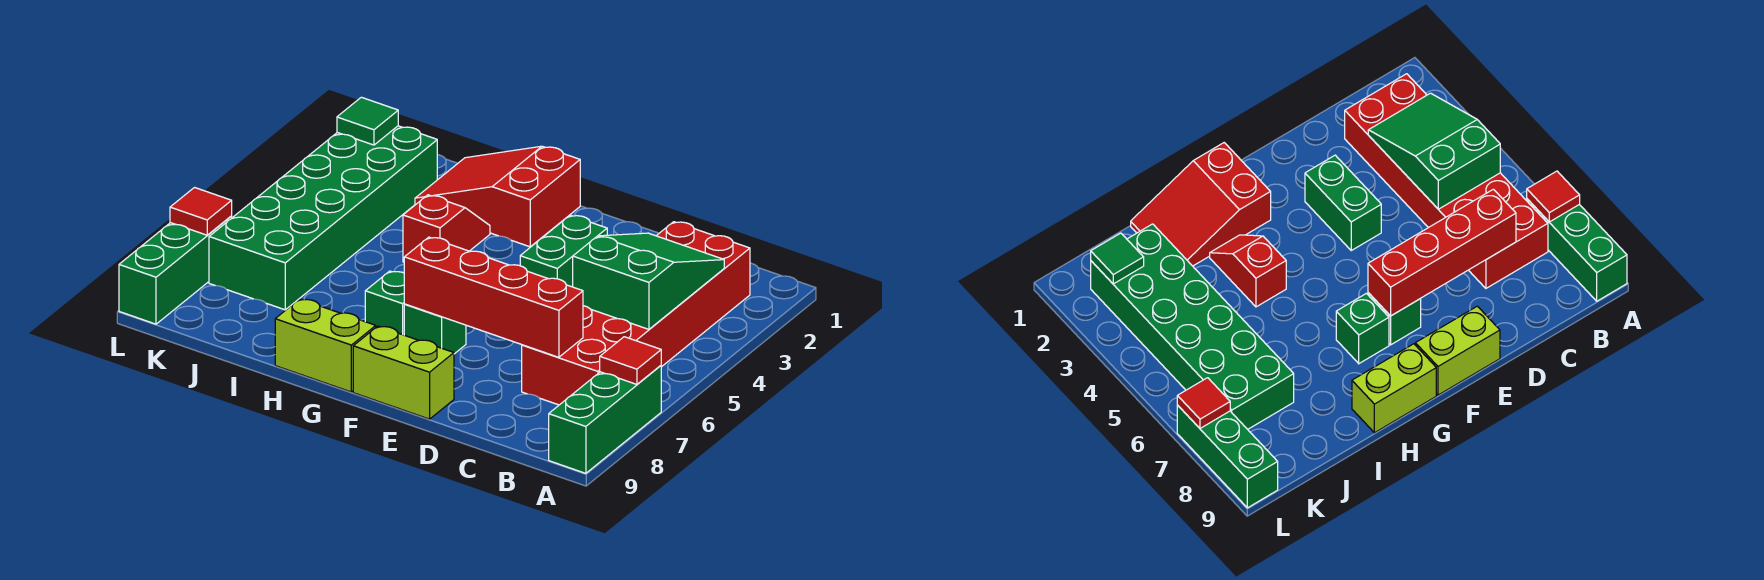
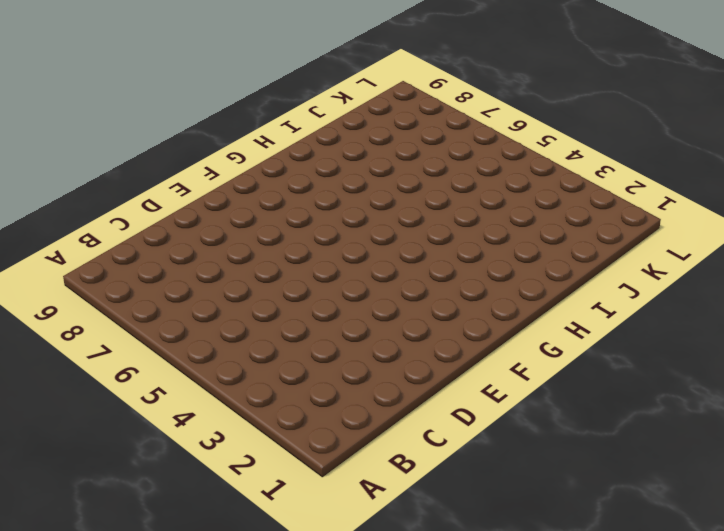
none -> green brick A7:A9 level 1
none -> red brick B2:C7 level 1
none -> green brick E3:E4 level 1

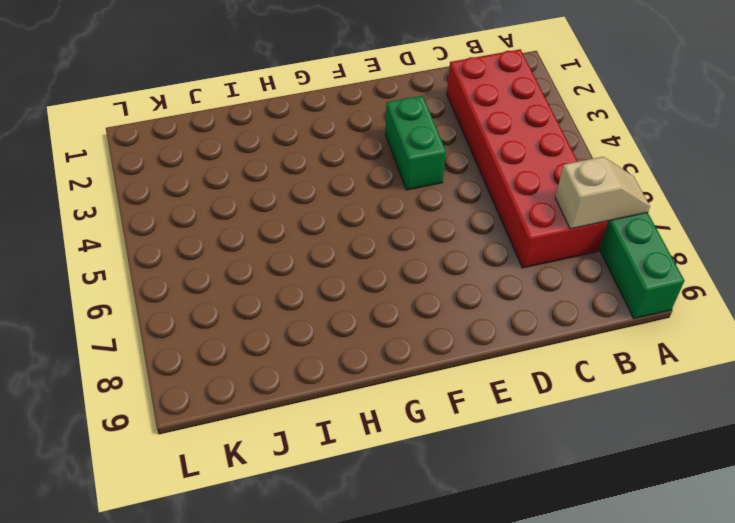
tan slope A7:B7 level 2 top B -> red tile A7 level 2
none -> lime brick E9:F9 level 1
none -> green brick F7 level 1
none -> red slope G1:I2 level 1 top G

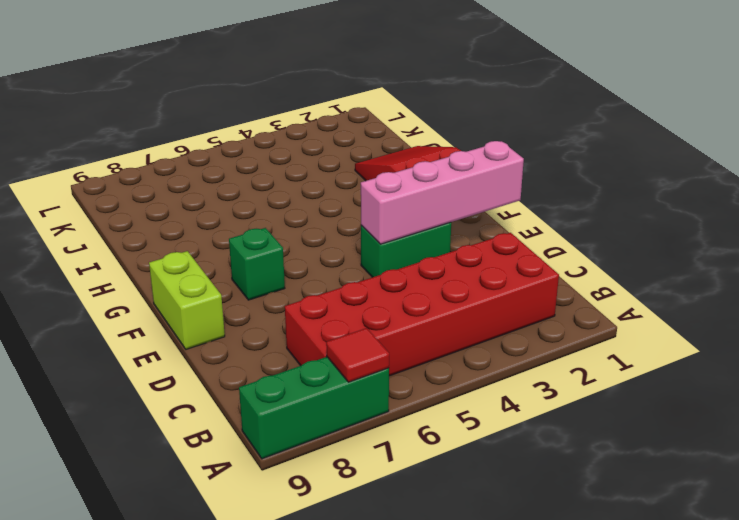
pink brick E1:E4 level 2 -> none
none -> green brick G7 level 1
none -> lime brick G9:H9 level 1
none -> red slope H3:H4 level 1 top 4

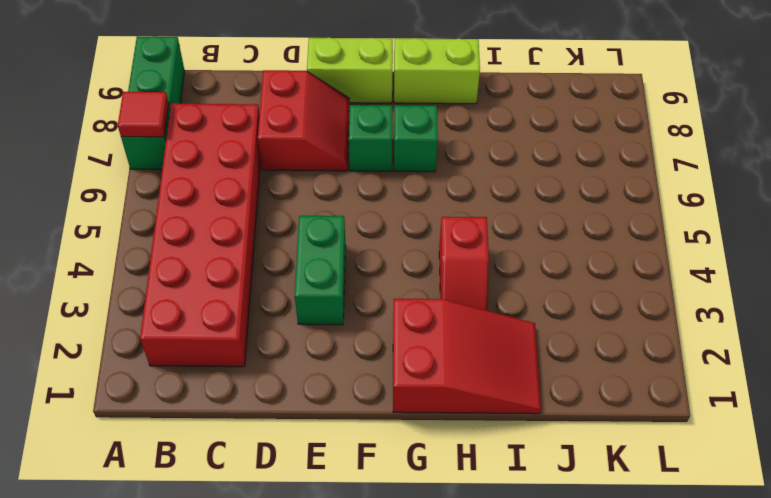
red slope D7:E8 level 1 top D -> none
none -> green brick J2:K7 level 1
none -> green brick L7:L9 level 1
none -> green slope B3:C5 level 2 top 5

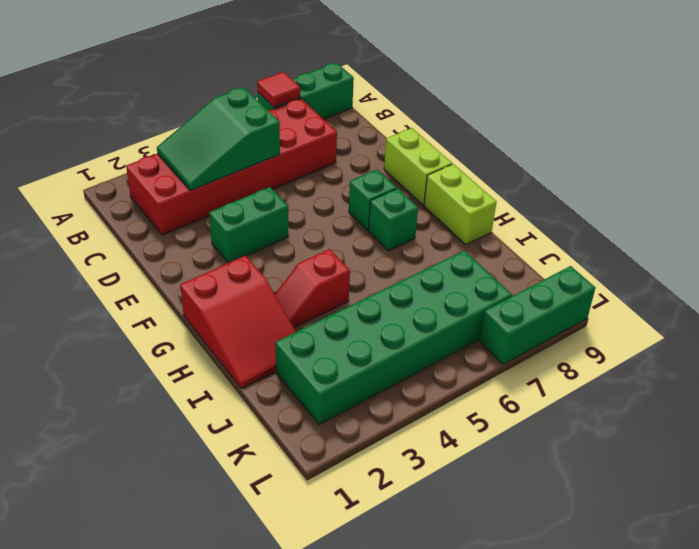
none -> red brick C7:F7 level 2
none -> green tile K2 level 2
none -> red tile L7 level 2

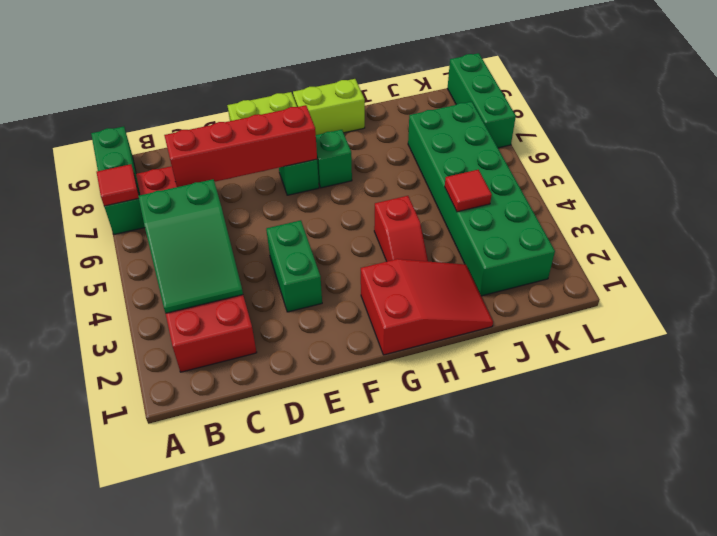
red tile J4 level 2 -> red tile L7 level 2
none -> green tile K2 level 2

